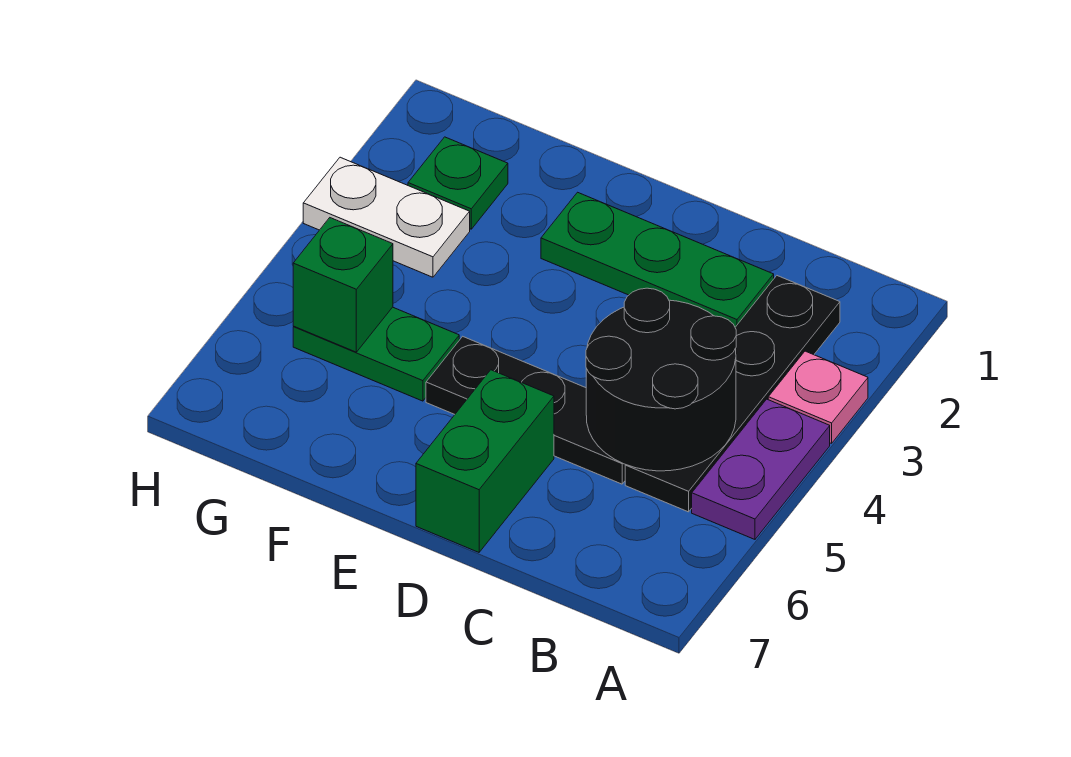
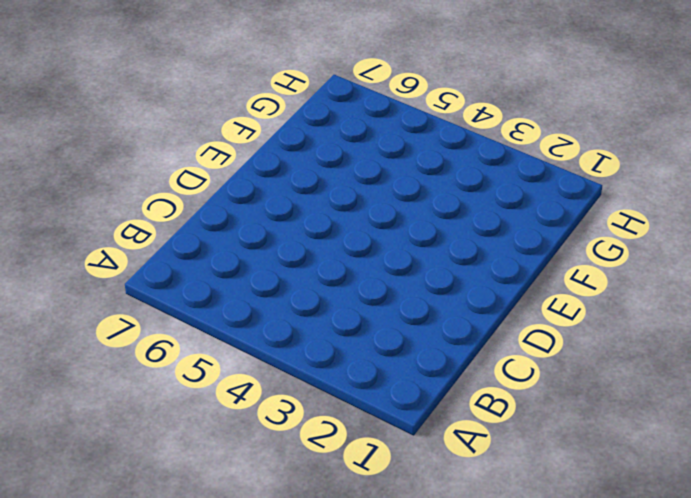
none -> pink plate A3 level 1
none -> purple plate A4:A5 level 1

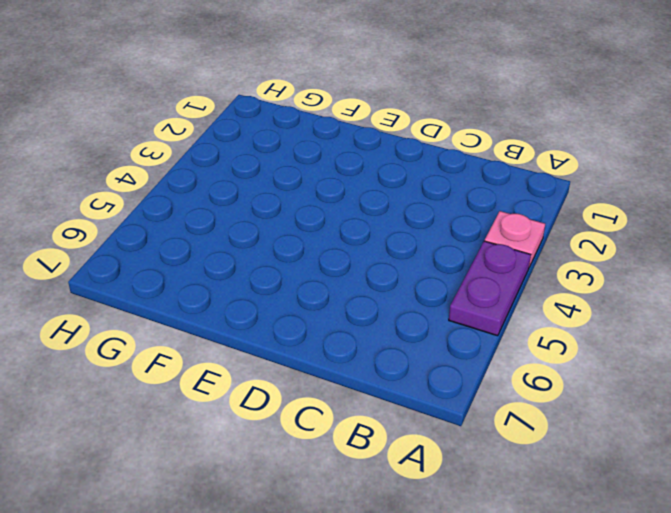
none -> black plate B2:B5 level 1
none -> green plate C2:E2 level 1

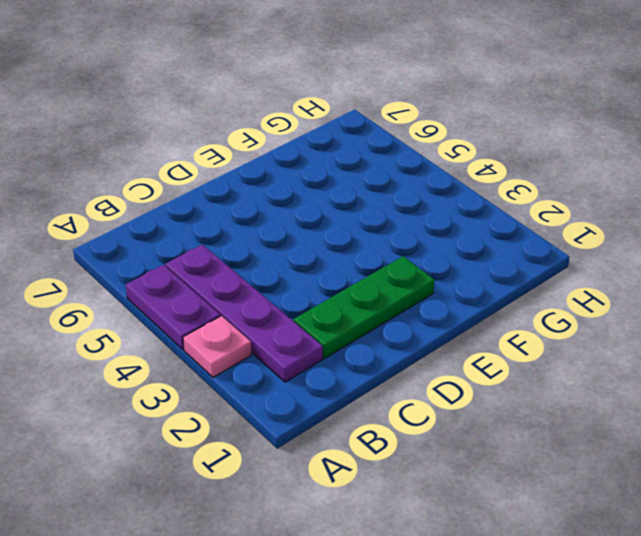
purple plate B2:B5 level 1 -> black plate B2:B5 level 1
none -> black plate C5:E5 level 1
none -> green brick D6:D7 level 1

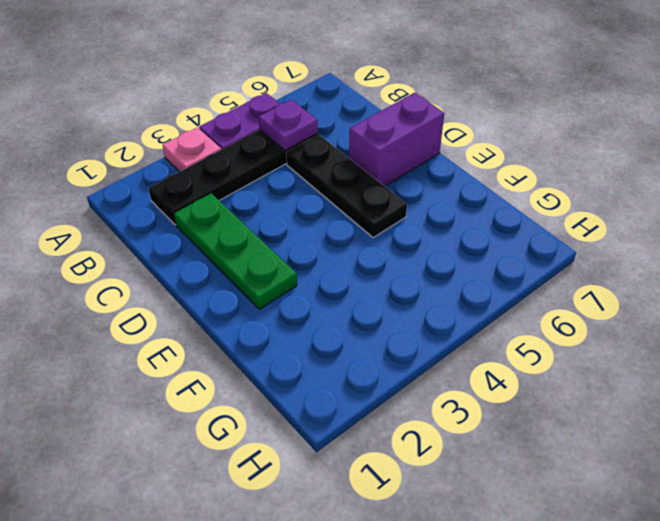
purple plate B5 level 2 -> black round brick B4:C5 level 2
purple brick D6:D7 level 1 -> green brick D6:D7 level 1
none -> green plate F5:G5 level 1
none -> green plate G2 level 1

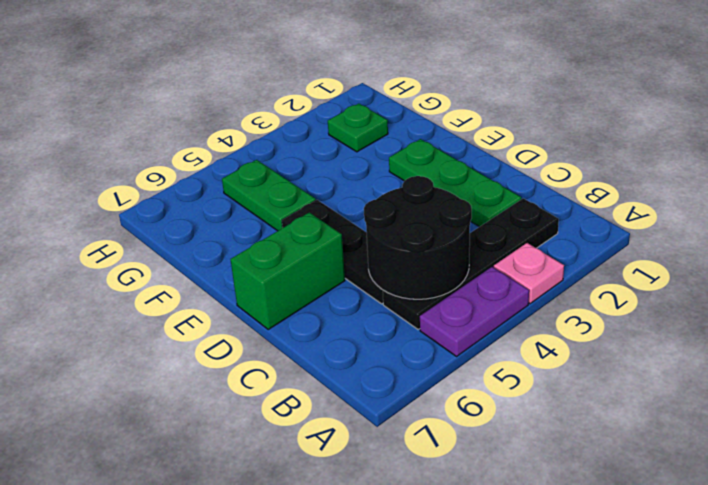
none -> white plate G3:H3 level 1
none -> green brick G5 level 2

